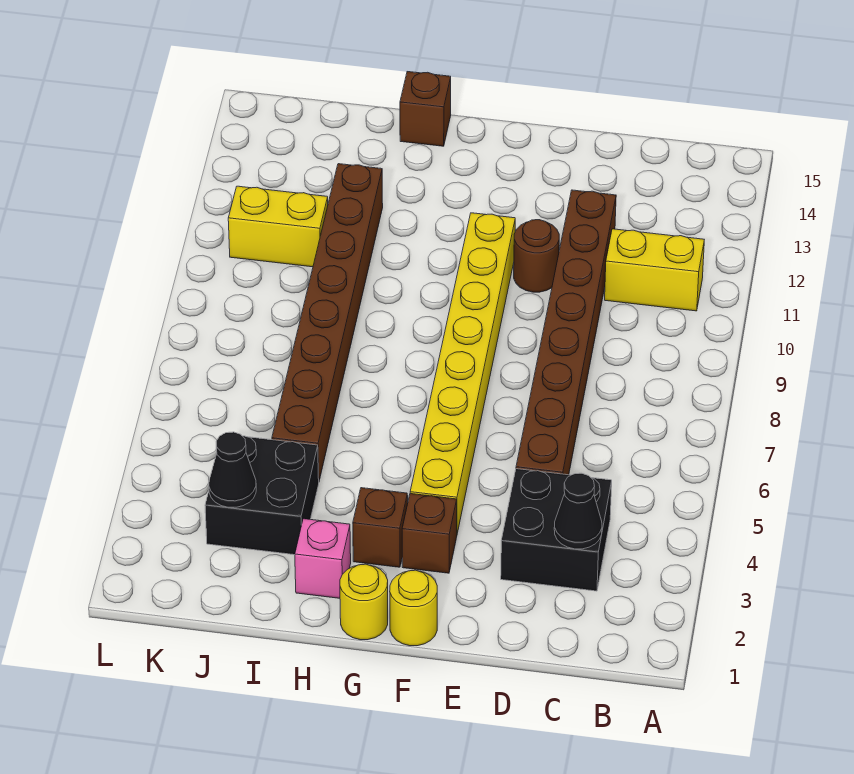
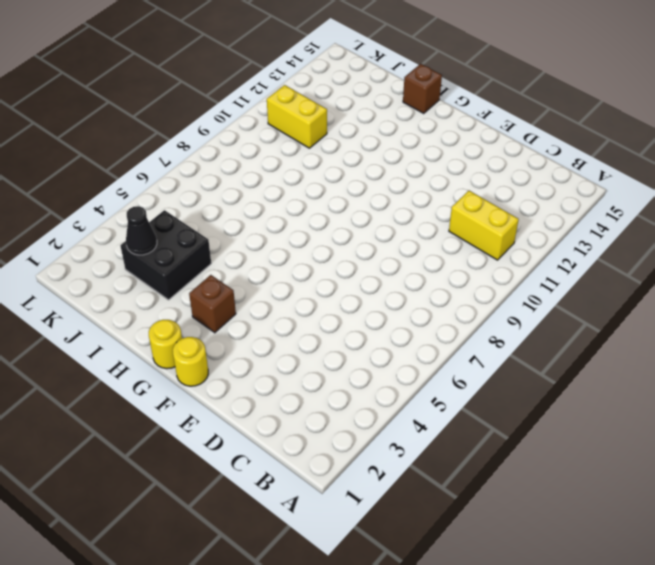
none -> black brick C3:D4 level 1
none -> brown brick D5:D12 level 1
none -> brown round brick E11 level 1

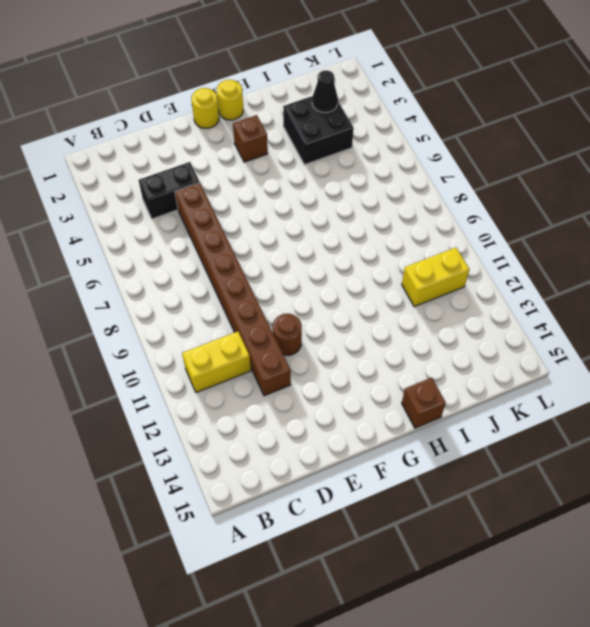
black brick C4:D4 level 1 -> black brick C3:D4 level 1
none -> brown brick F3 level 1
none -> yellow brick F4:F11 level 1
none -> pink brick H2 level 1

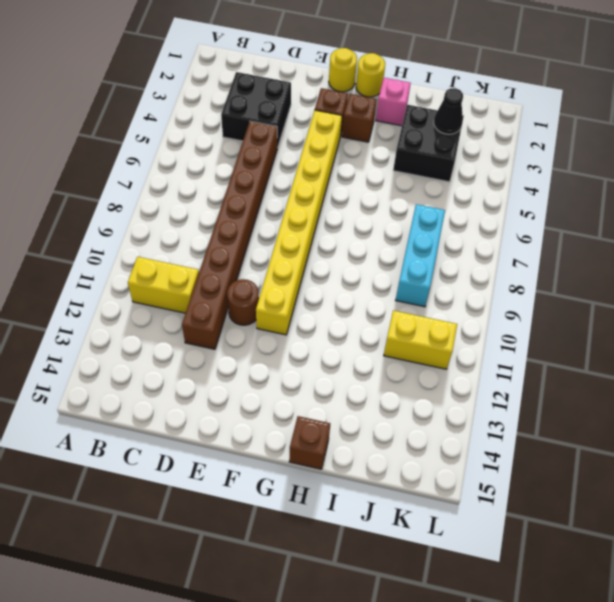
cyan brick J7:J9 level 1 -> none
none -> brown brick I5:I12 level 1
none -> black cone C3 level 2

